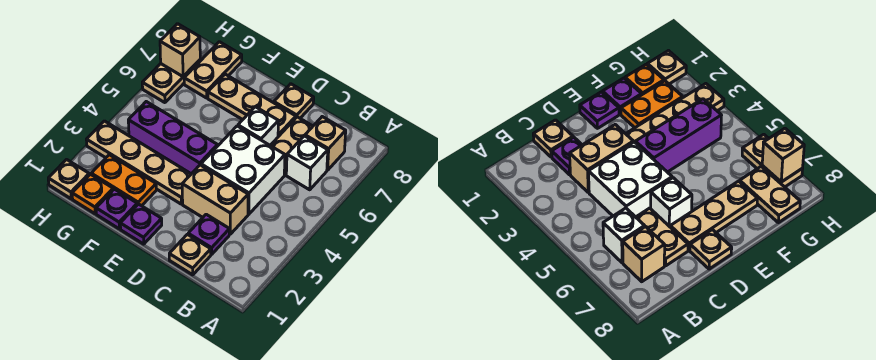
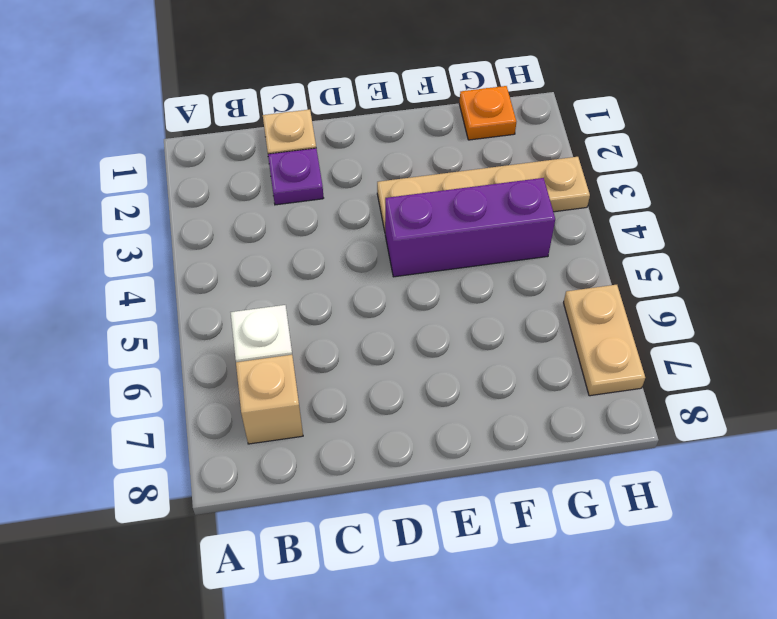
none -> tan brick C3:D3 level 1
none -> white brick C4:D5 level 1
none -> tan plate C6:C7 level 1

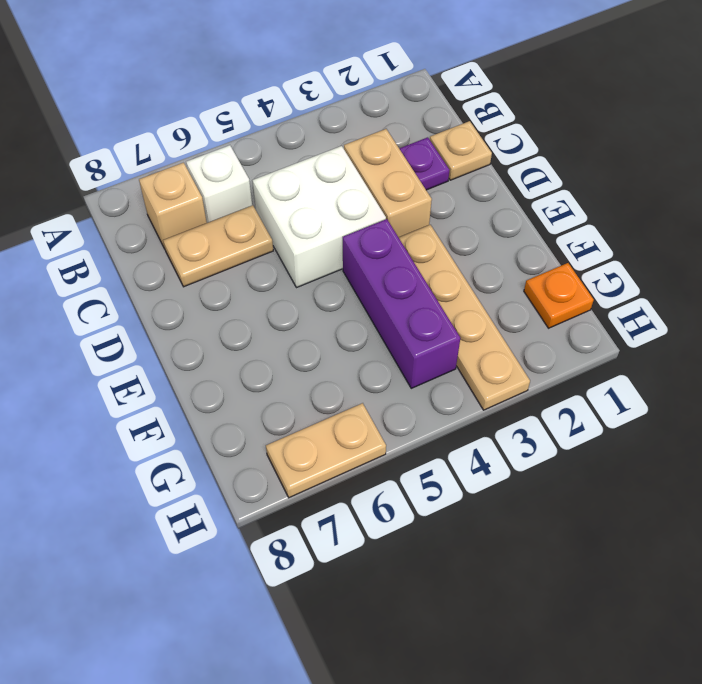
none -> white brick D6 level 1
none -> tan plate D7:F7 level 1
none -> tan plate D8 level 1

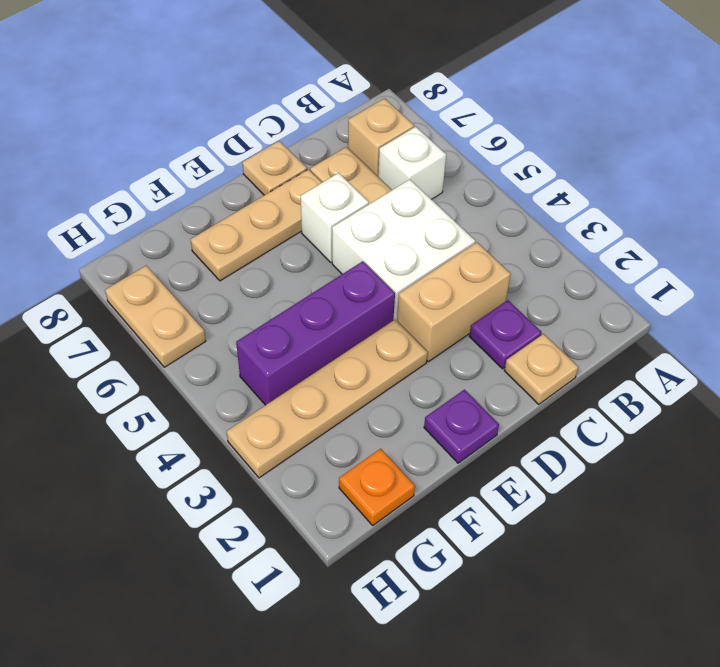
none -> purple plate F1 level 1
none -> orange plate F2:G2 level 1
none -> tan plate G7:G8 level 1

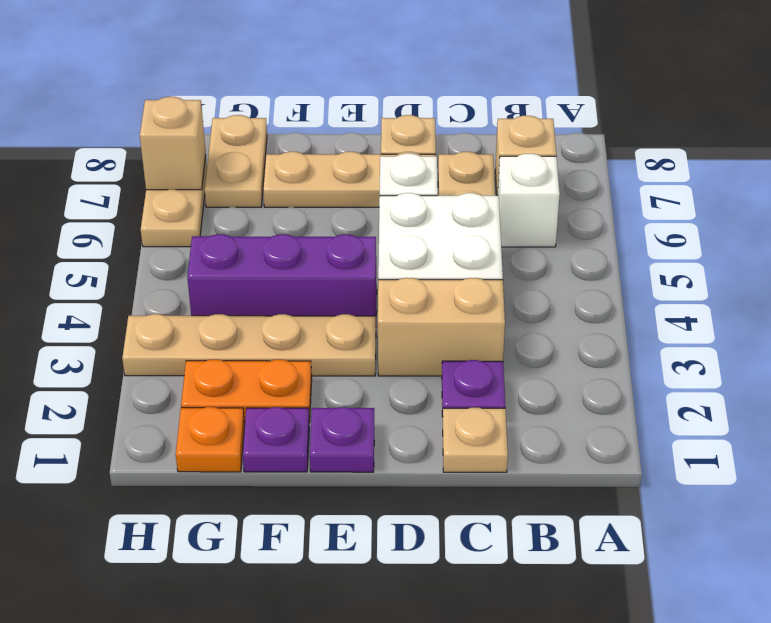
none -> tan plate H1 level 1

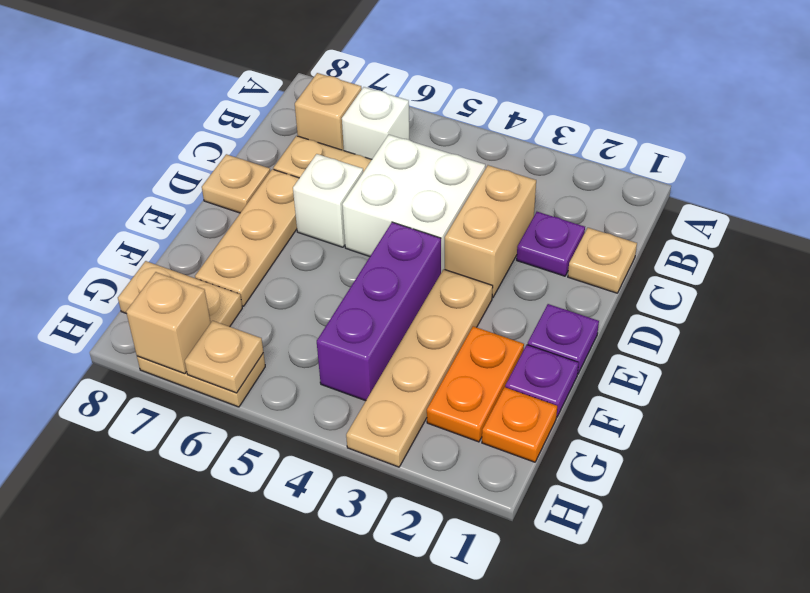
tan plate H6 level 2 -> tan plate H1 level 1

